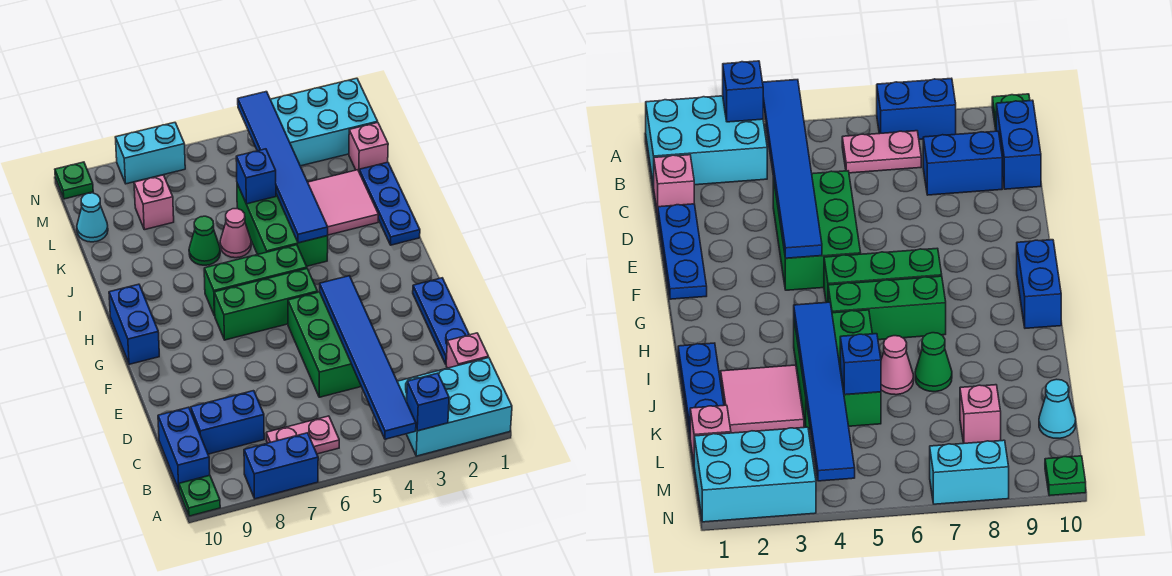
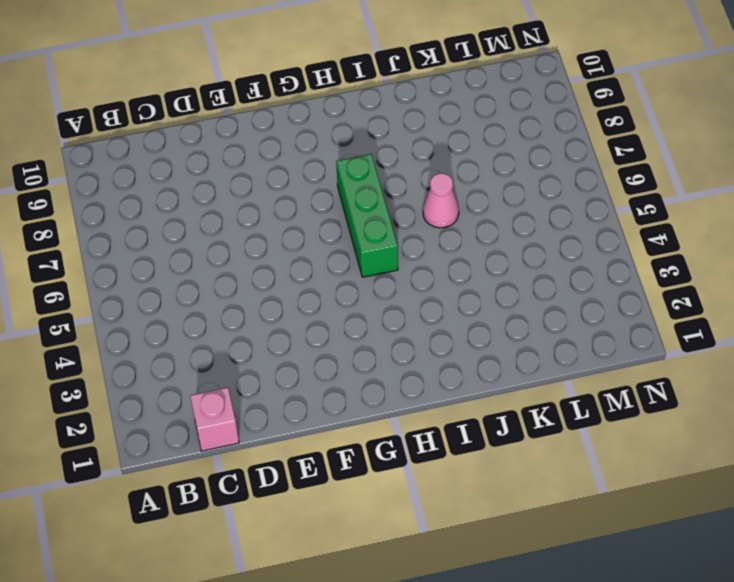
none -> cyan brick A1:B3 level 1
none -> blue brick A7:A8 level 1
none -> green plate A10 level 1

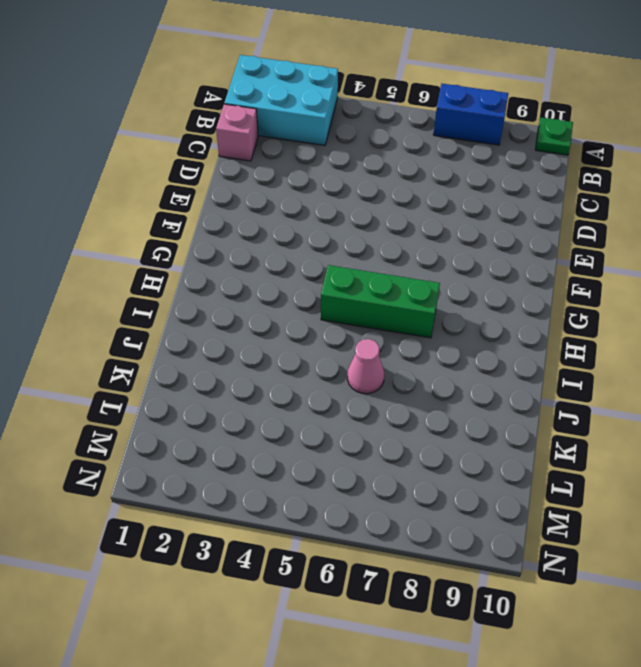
none -> pink plate B6:B7 level 1
none -> blue brick B10:C10 level 1
none -> blue brick C8:C9 level 1

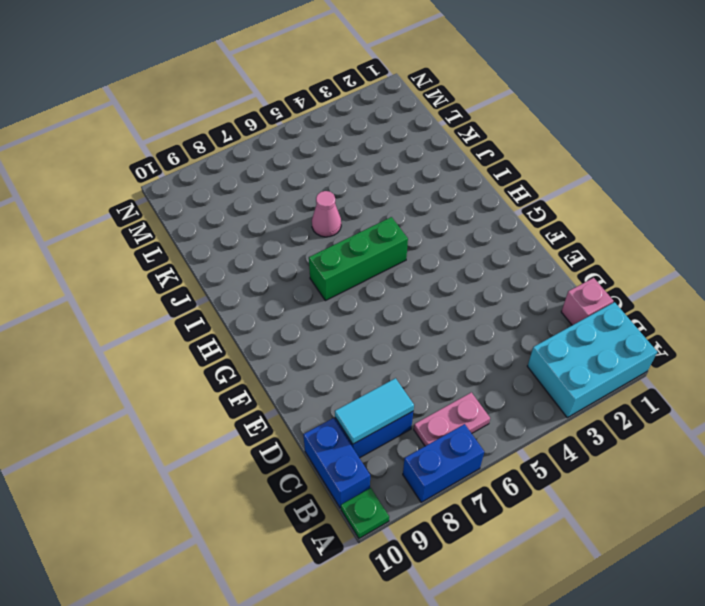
cyan tile C8:C9 level 2 -> none
none -> blue plate D1:F1 level 1
none -> green brick D4:F5 level 1
none -> green brick G5:G7 level 1

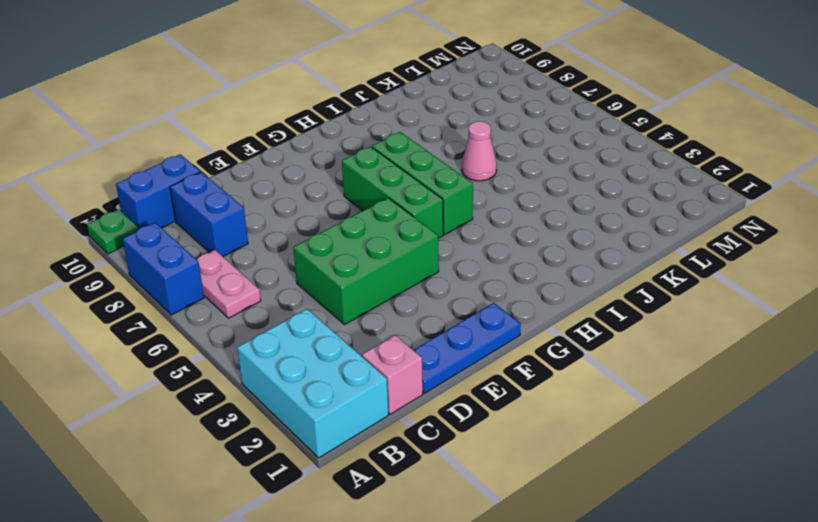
none -> blue brick G10:H10 level 1
none -> blue plate I1:K1 level 1
none -> green brick I4:K5 level 1

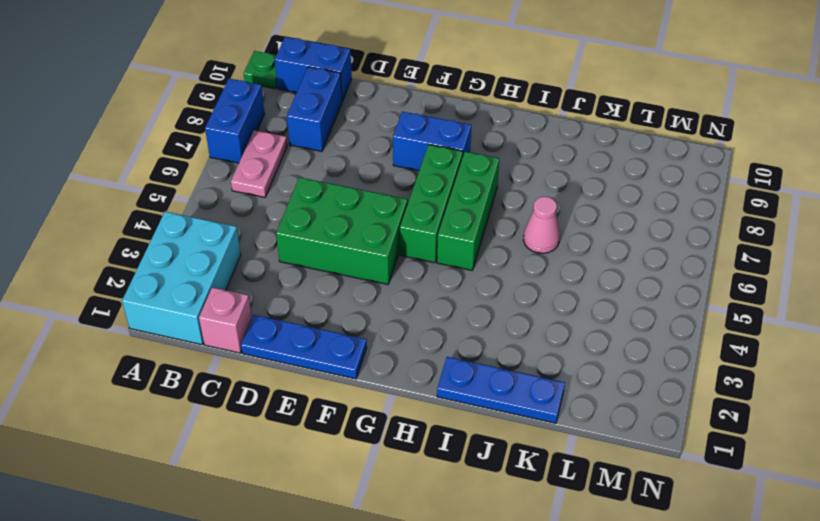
blue brick F8:G8 level 1 -> blue brick G10:H10 level 1
none -> green brick I4:K5 level 1
none -> pink tile J2:K3 level 1
none -> green cone J7 level 1

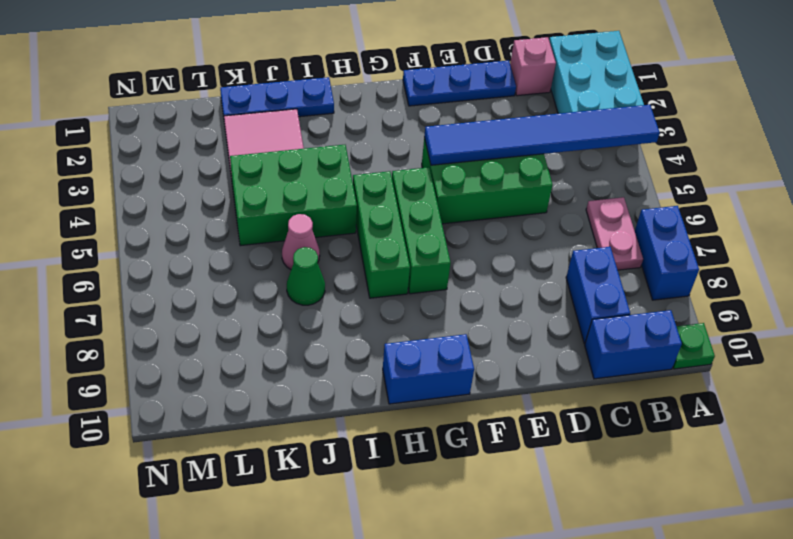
none -> pink brick L1 level 1
none -> pink brick L8 level 1
none -> cyan cone L10 level 1

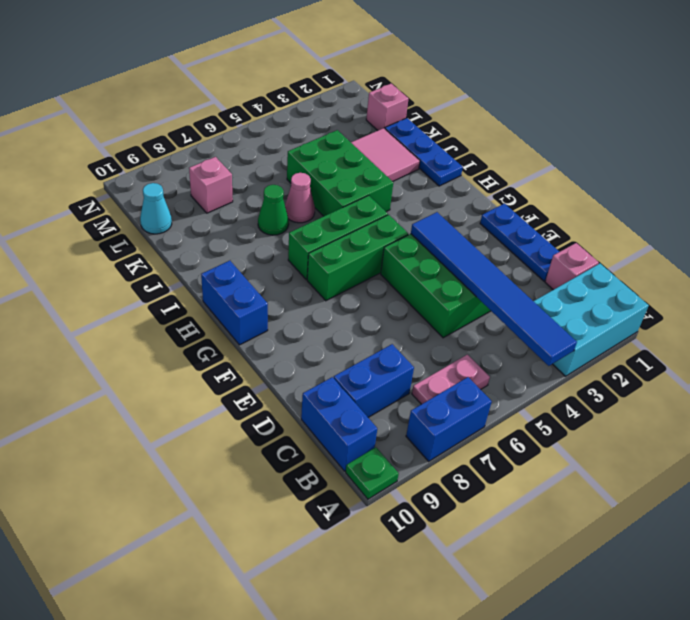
none -> cyan brick M1:N3 level 1
none -> cyan brick N7:N8 level 1
none -> green plate N10 level 1

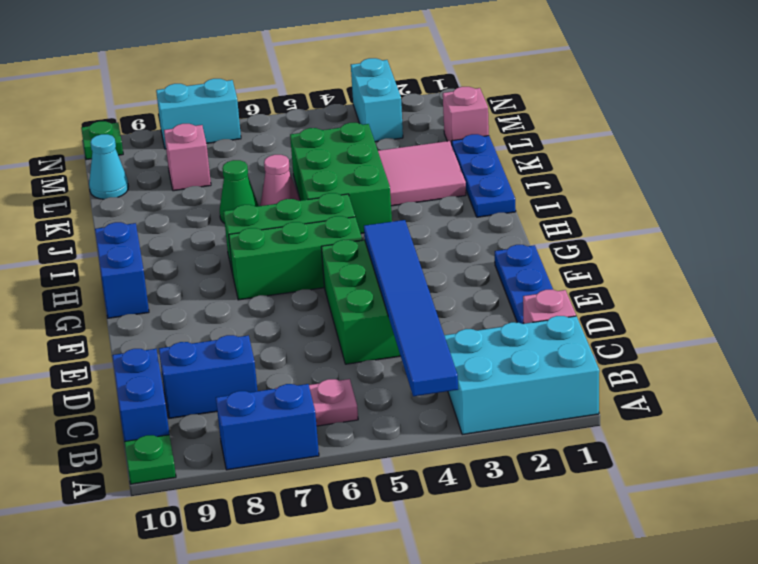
cyan brick M3:N3 level 1 -> cyan brick M1:N3 level 1
none -> blue brick A3 level 2
none -> blue tile I4:N4 level 2
none -> blue brick K5 level 2

